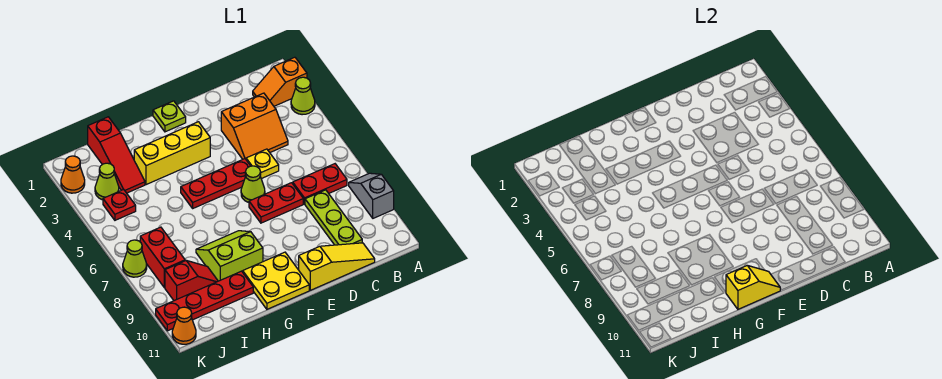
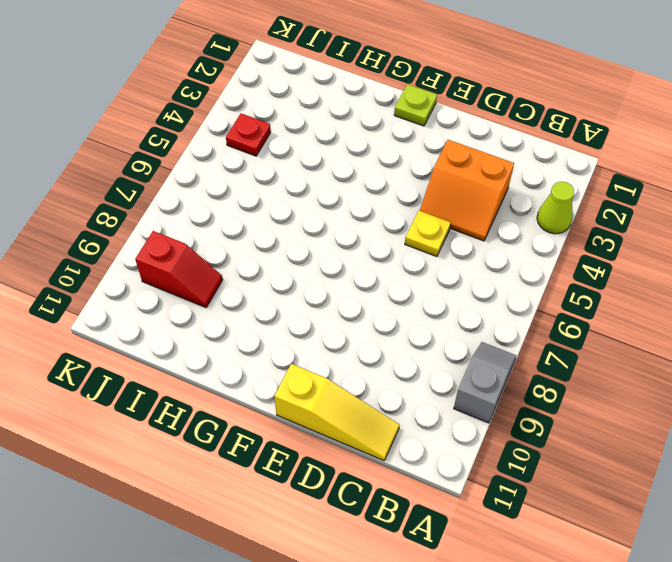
none -> orange slope A2:B2 level 1 top A
none -> red plate B7:C7 level 1
none -> lime plate C8:C10 level 1

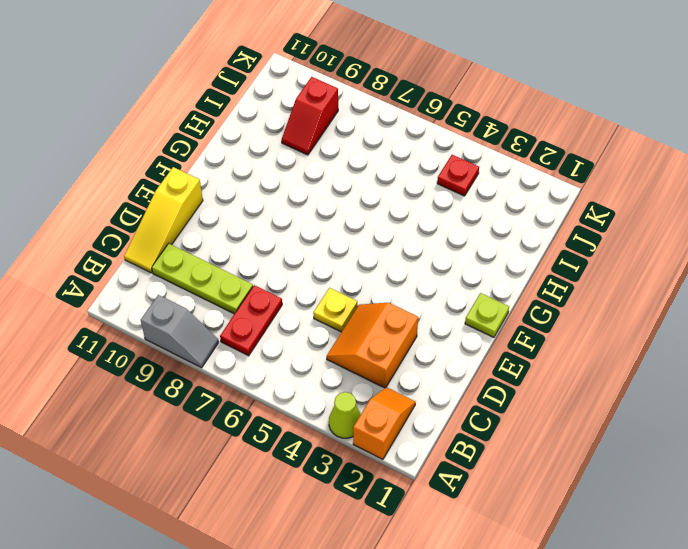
none -> red plate D7:E7 level 1
none -> red plate E5:G5 level 1
none -> lime cone E6 level 1

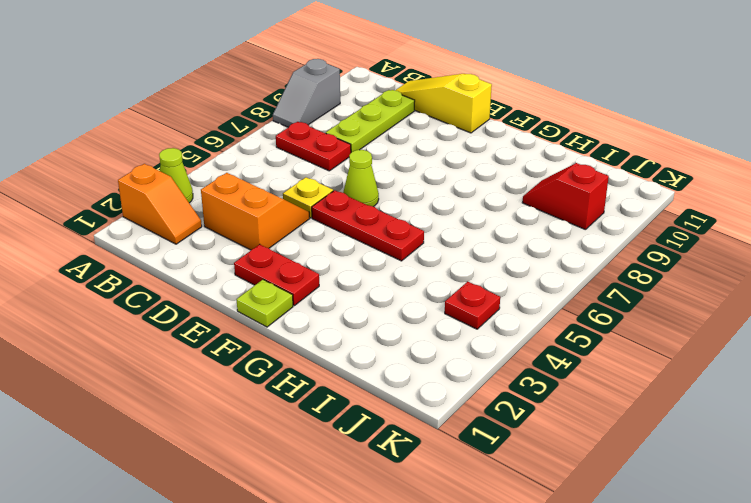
red plate E2:F2 level 1 -> red plate D7:E7 level 1
none -> yellow brick F3:H3 level 1
none -> yellow plate F10:G11 level 1
none -> lime slope G8:H9 level 1 top 9

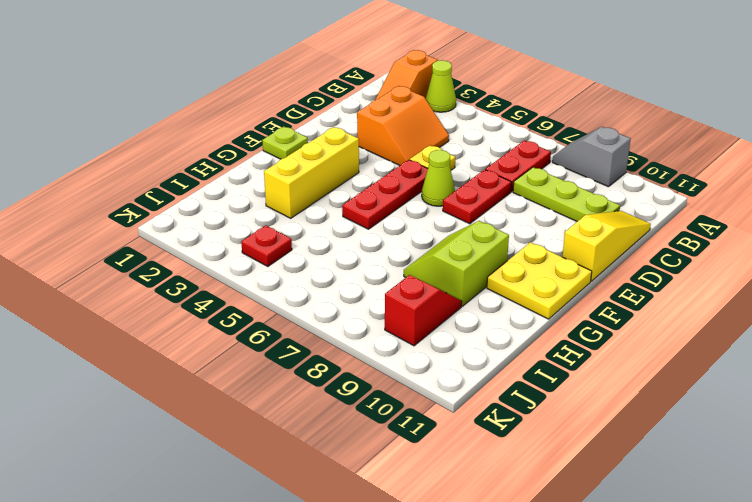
none -> red plate H10:K10 level 1
none -> red slope I1:I3 level 1 top 1
none -> lime cone J3 level 1

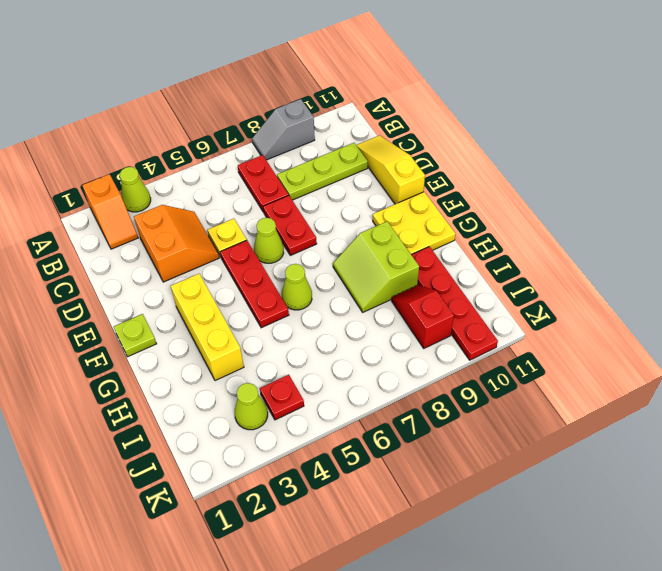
lime cone G6 level 1 -> lime cone K7 level 1
none -> red slope I1:I3 level 1 top 1
none -> red brick J7:J8 level 1
none -> orange cone K2 level 1

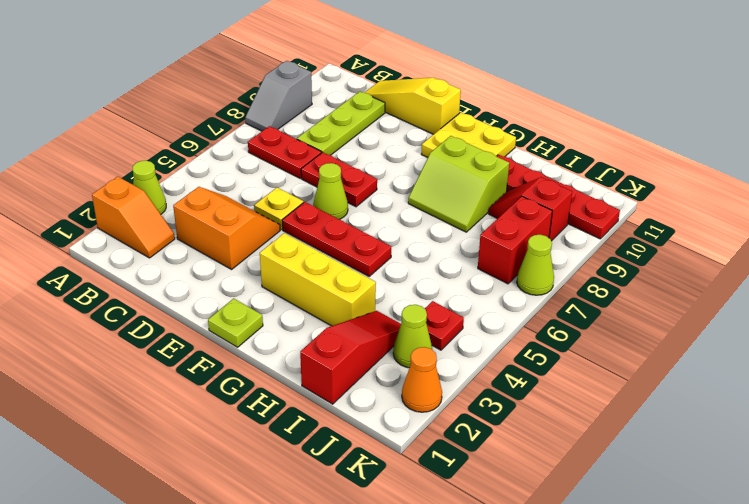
none -> orange cone K11 level 1
none -> yellow slope F11:G11 level 2 top G

